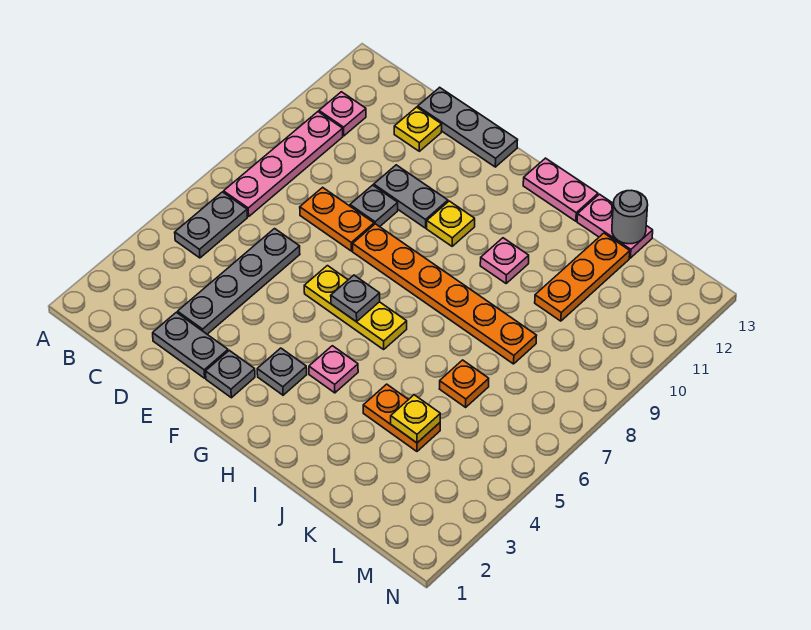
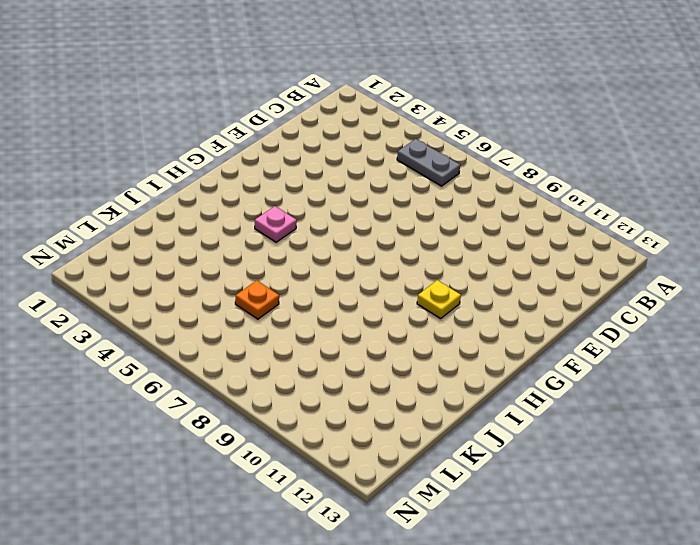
none -> pink plate B7:B10 level 1
none -> pink plate B11 level 1
none -> grey plate D2:E2 level 1

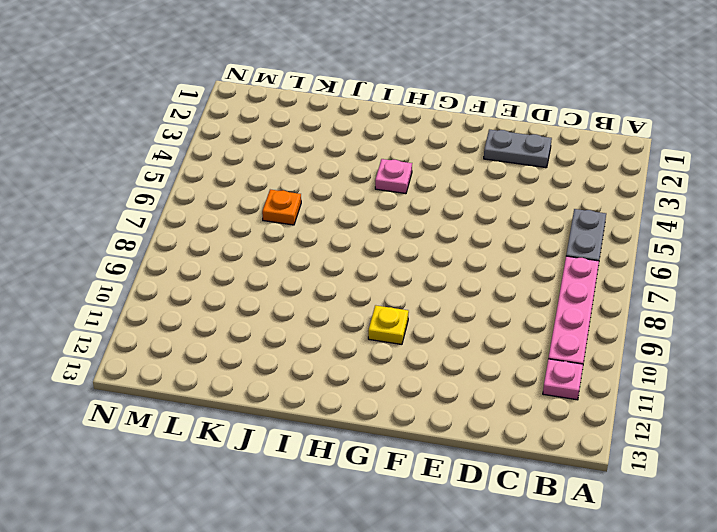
none -> grey plate D3:D6 level 1
none -> orange plate D8:E8 level 1
none -> yellow plate D12 level 1

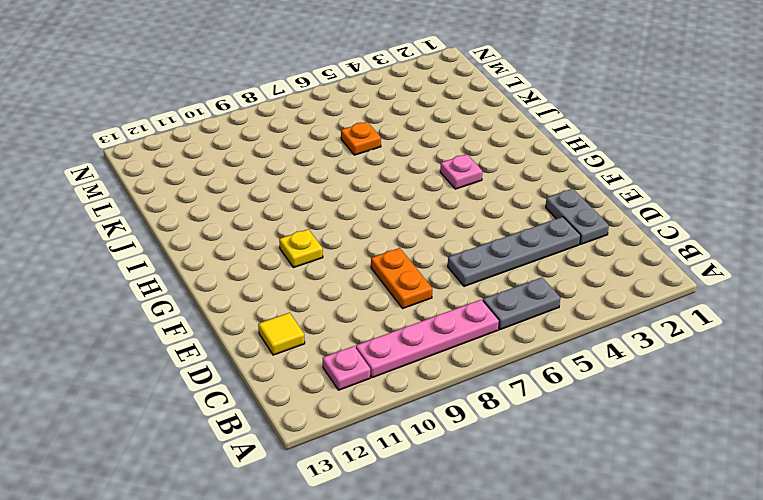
yellow tile D12 level 1 -> yellow plate D12 level 1
none -> grey plate D13:F13 level 1
none -> grey plate E9 level 1
none -> grey plate E10:F10 level 1

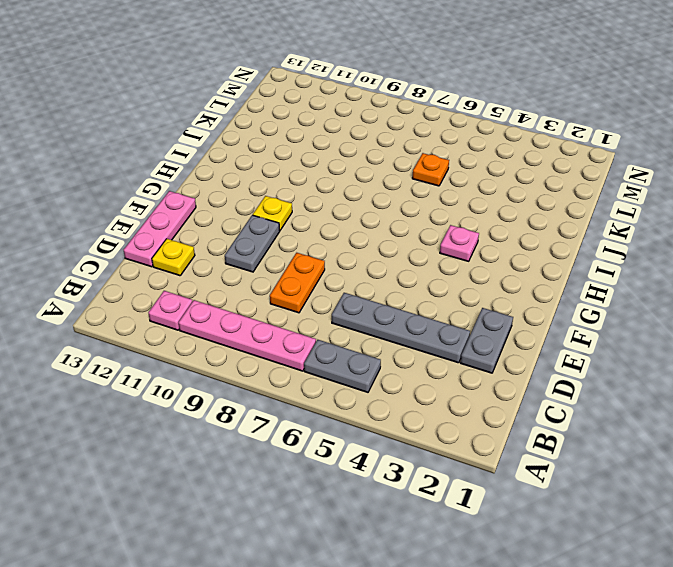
pink plate D13:F13 level 1 -> grey plate D13:F13 level 1
none -> grey plate E9 level 1
none -> grey plate F2 level 1
none -> yellow plate F6:H6 level 1

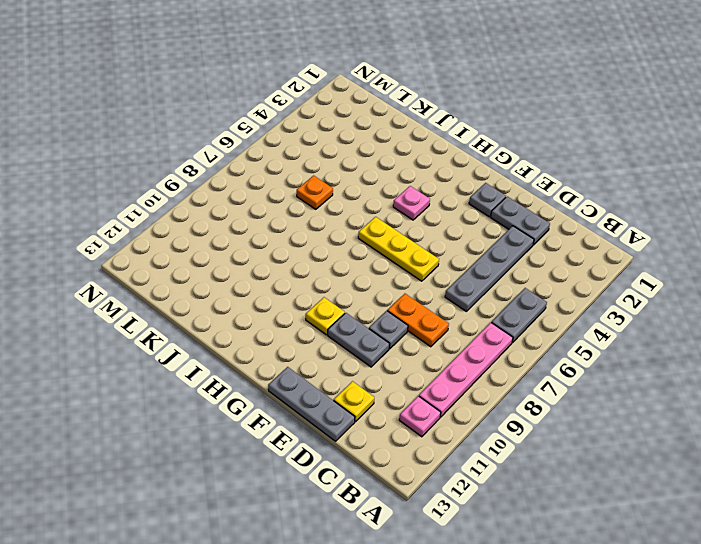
none -> orange plate F8:K8 level 1
none -> grey plate G3 level 1
none -> pink plate H13:I13 level 1

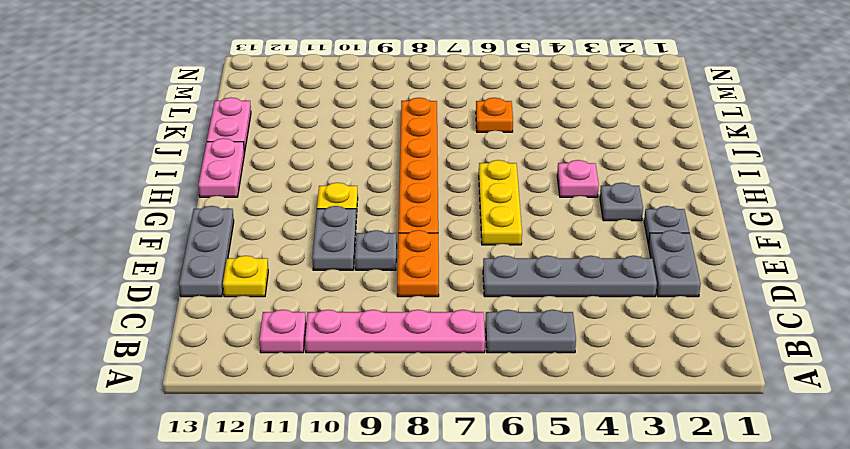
none -> pink plate I10 level 1
none -> orange plate J4:K4 level 1
none -> orange plate K10:K12 level 1

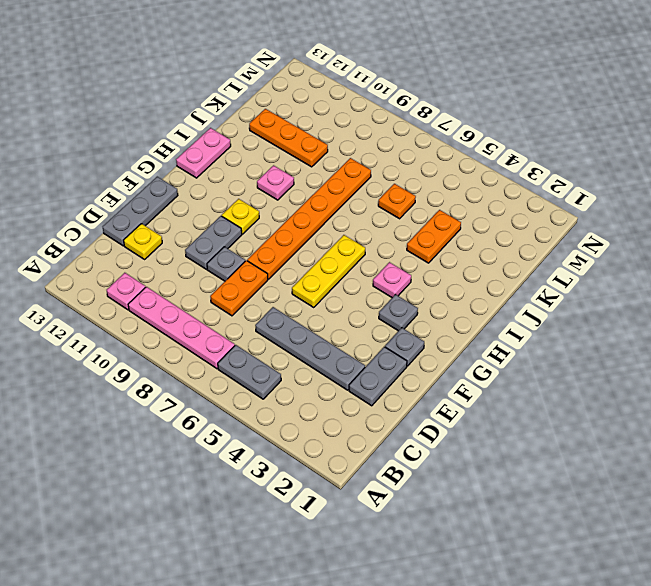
none -> pink plate J13:K13 level 1
none -> grey plate G6 level 2
none -> yellow plate K4 level 2

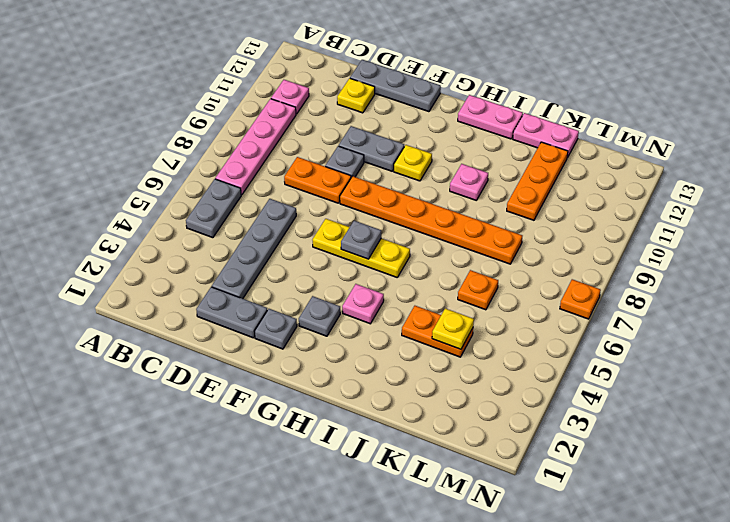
orange plate N7 level 1 -> none
none -> grey round brick K13 level 2

